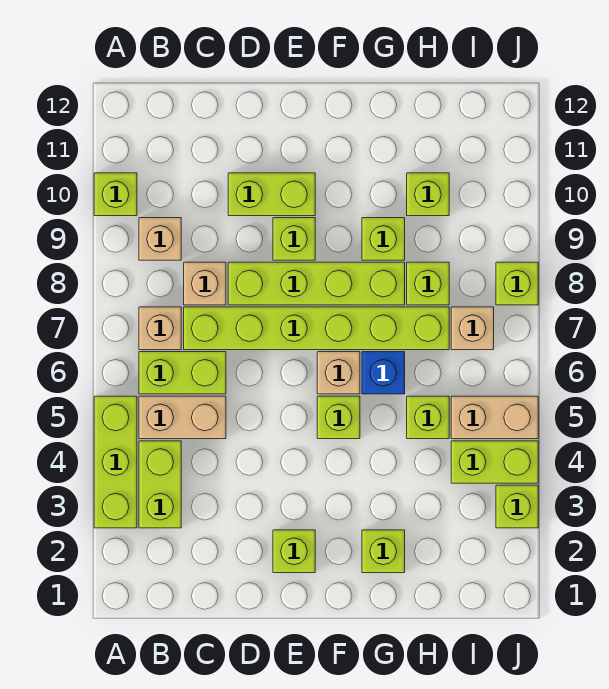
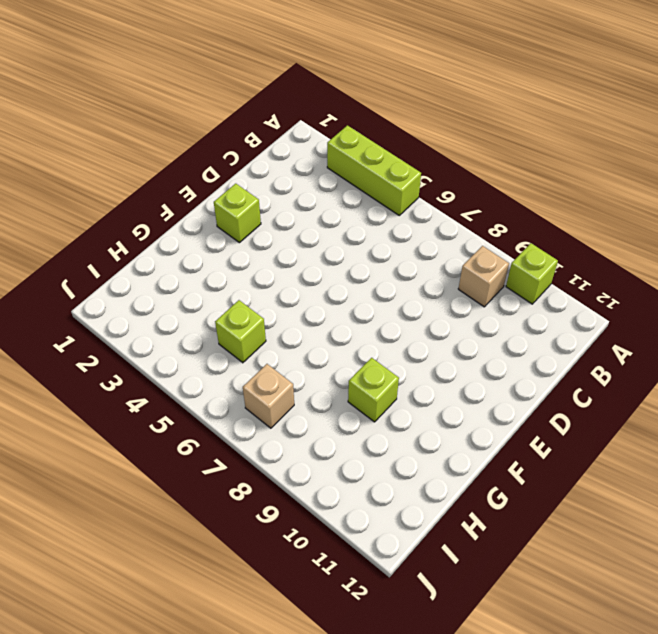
none -> lime brick B3:B4 level 1
none -> tan brick B5:C5 level 1
none -> lime brick B6:C6 level 1

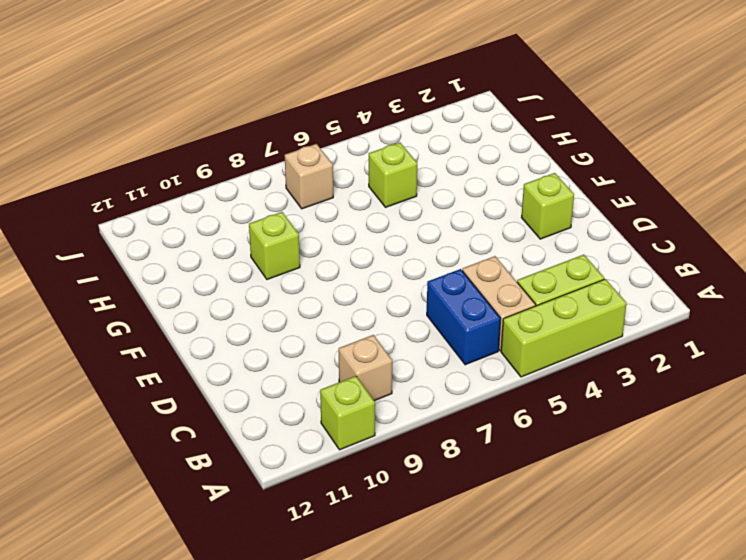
blue brick B6:C6 level 1 -> lime brick B6:C6 level 1
none -> tan brick B7 level 1
none -> lime brick C7:H7 level 1
none -> tan brick C8 level 1

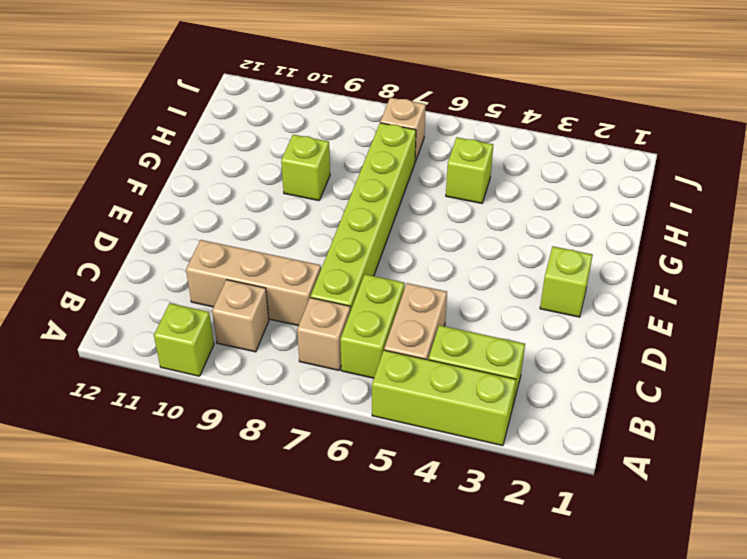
tan brick C8:C10 level 1 -> tan brick C8 level 1
none -> lime brick D8:G8 level 1
none -> lime brick D10:E10 level 1
none -> lime brick E9 level 1

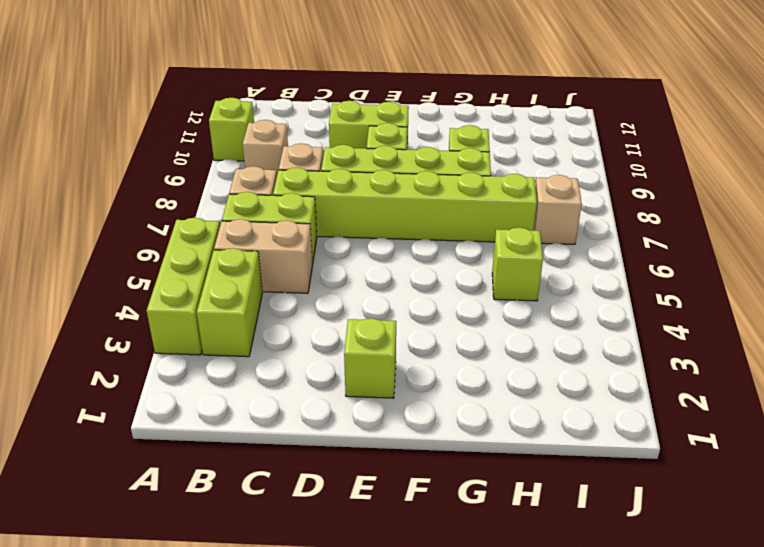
none -> lime brick F5 level 1
none -> tan brick F6 level 1
none -> lime brick G2 level 1

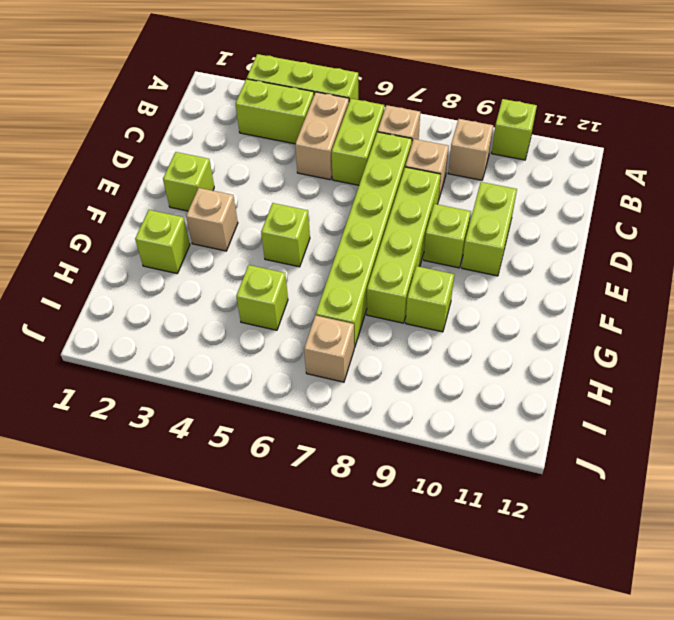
tan brick F3 level 1 -> tan brick F6 level 1
none -> blue brick G6 level 1
none -> lime brick H8 level 1
none -> lime brick H10 level 1

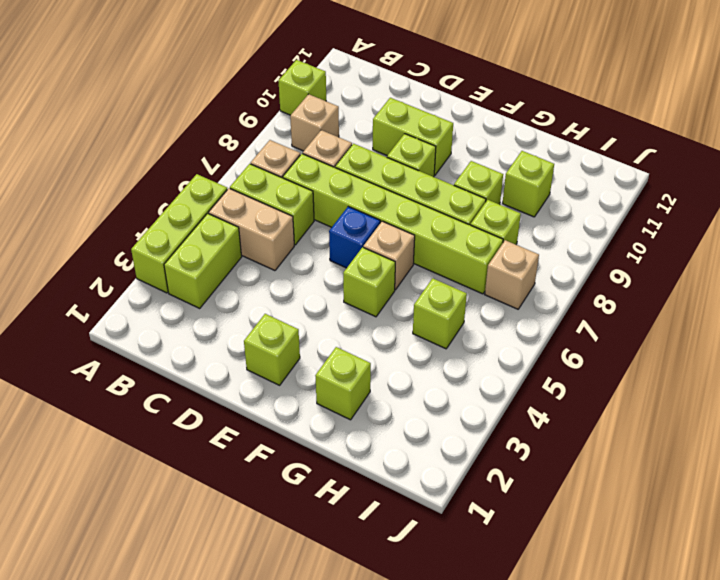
blue brick E6 level 1 -> blue brick G6 level 1
none -> lime brick I4:J4 level 1
none -> tan brick I5:J5 level 1
none -> lime brick J3 level 1

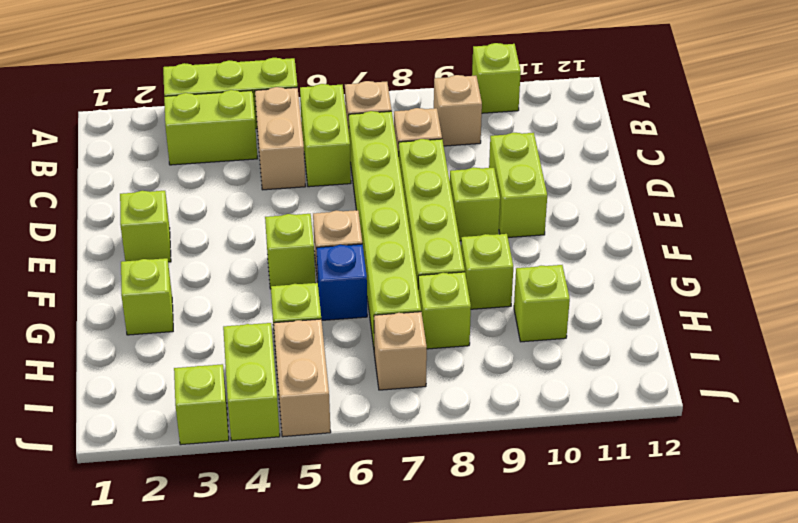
none -> lime brick J8 level 1

